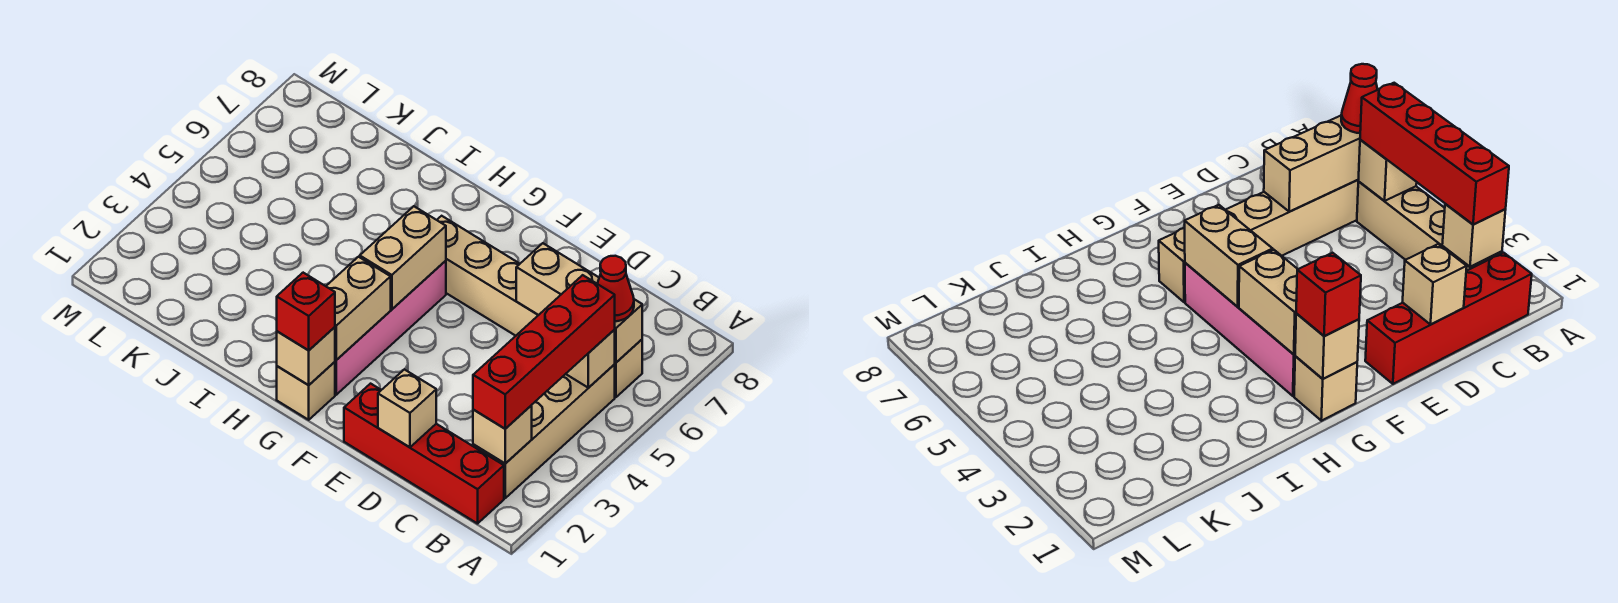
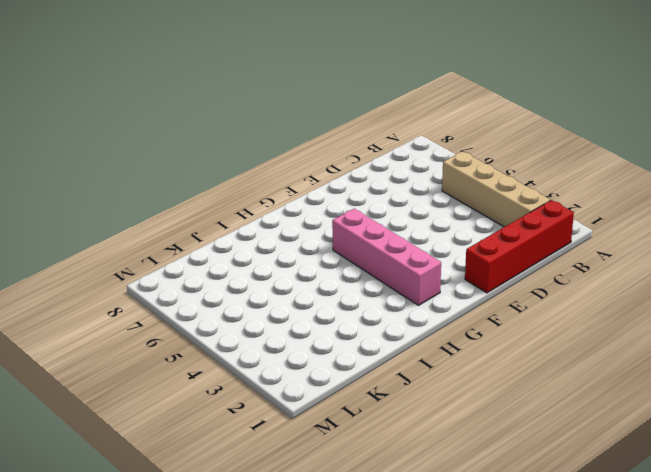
none -> tan brick B6:G6 level 1
none -> tan brick G1 level 1
none -> tan brick B2 level 2

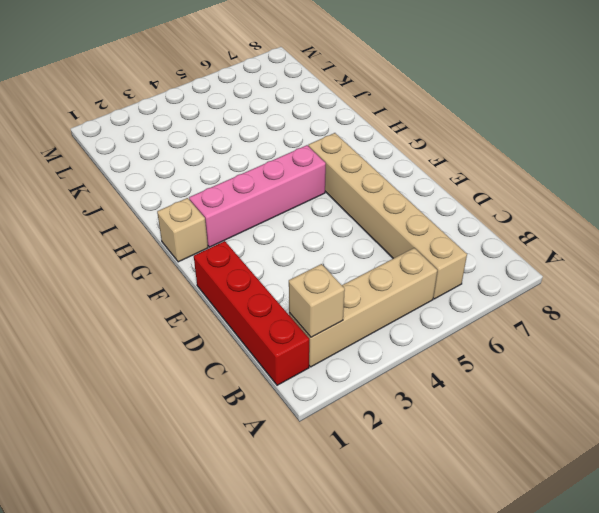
none -> tan brick B5 level 2
none -> tan brick B6:D6 level 2
none -> tan brick D1 level 2

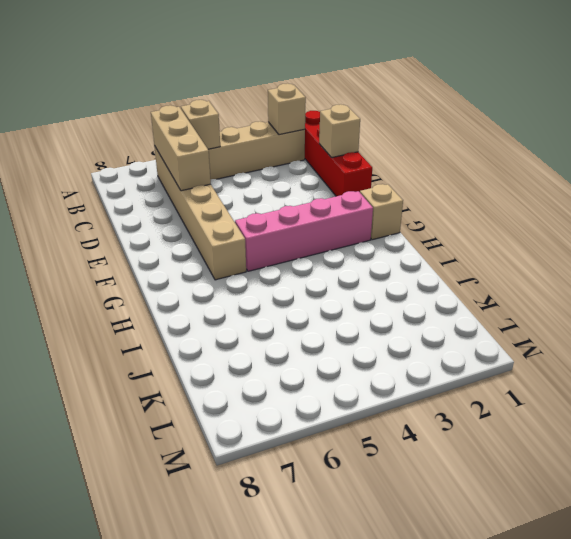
none -> tan brick G1 level 2
none -> tan brick G2:G3 level 2
none -> tan brick G4:G5 level 2

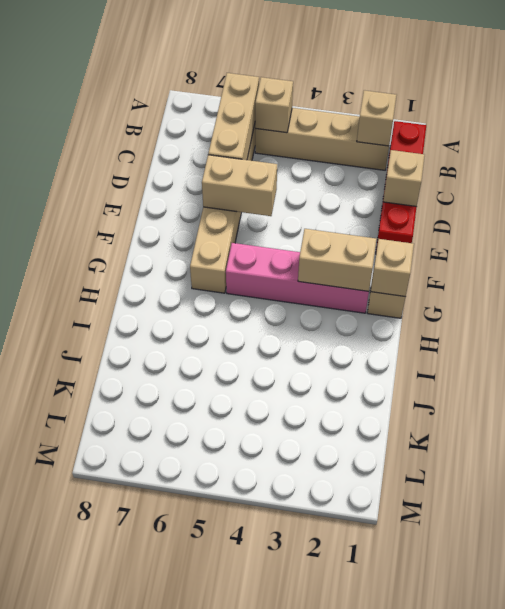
tan brick E5:E6 level 2 -> tan brick G4:G5 level 2
none -> red brick B2:B5 level 3
none -> red cone B6 level 3
none -> red brick G1 level 3

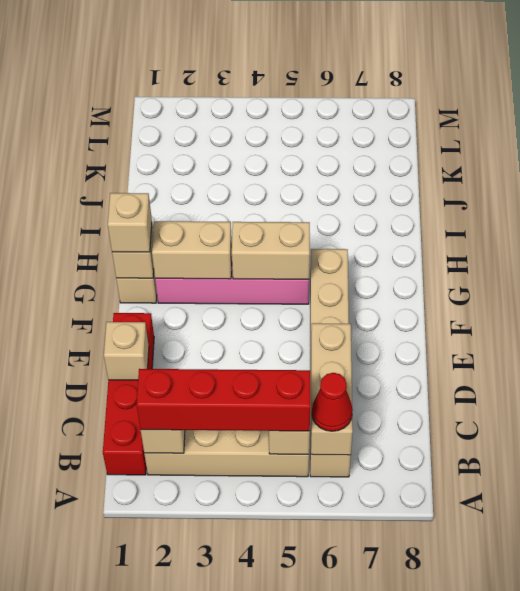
tan brick G1 level 3 -> red brick G1 level 3

